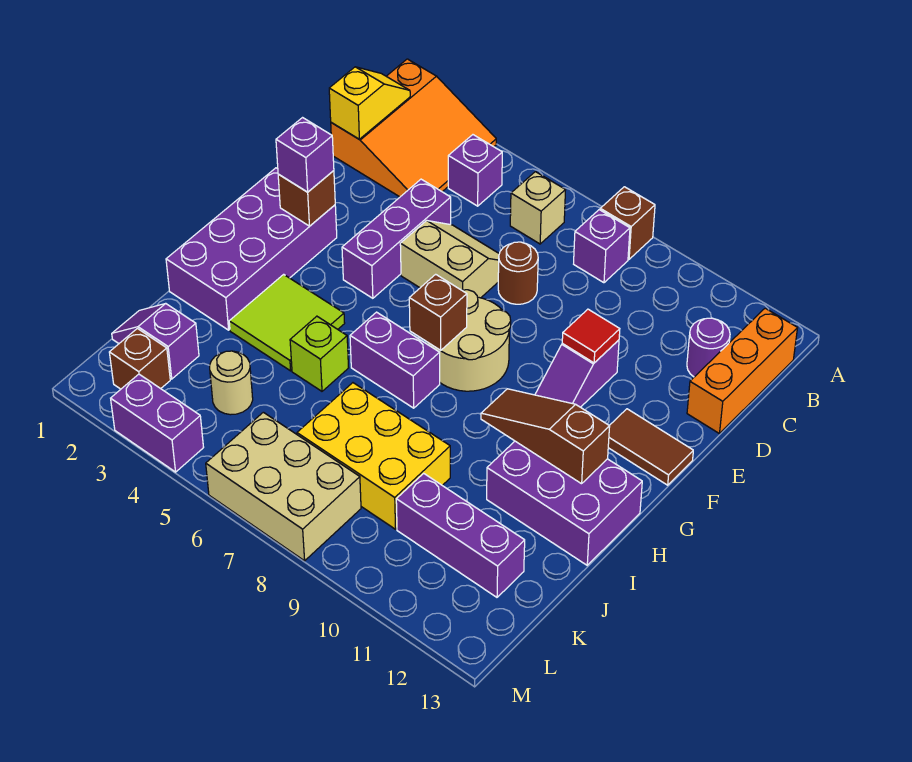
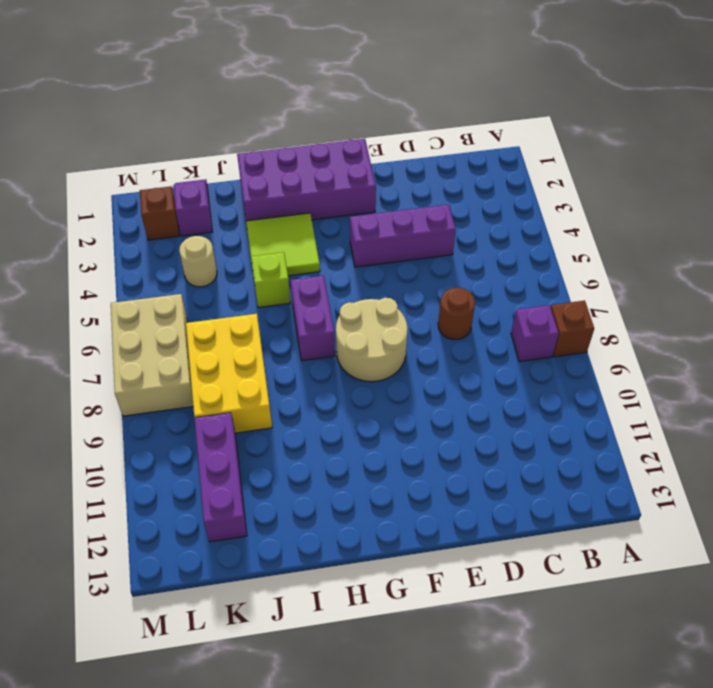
none -> orange slope A1:C3 level 1 top 1
none -> purple brick B4 level 1
none -> tan brick B6 level 1
none -> orange brick B13:D13 level 1

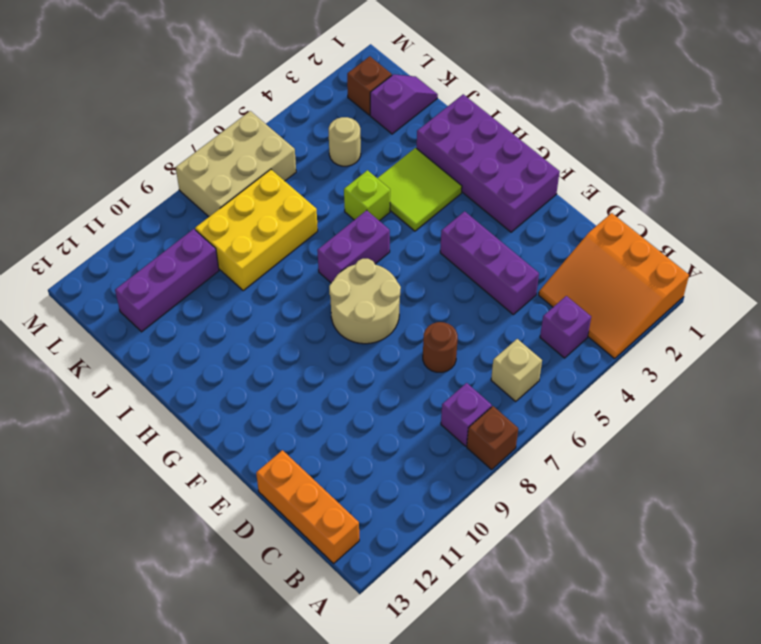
none -> purple round brick C12 level 1
none -> tan slope D5:E6 level 1 top E
none -> purple slope E10:F10 level 1 top E
none -> brown tile F12:F13 level 1

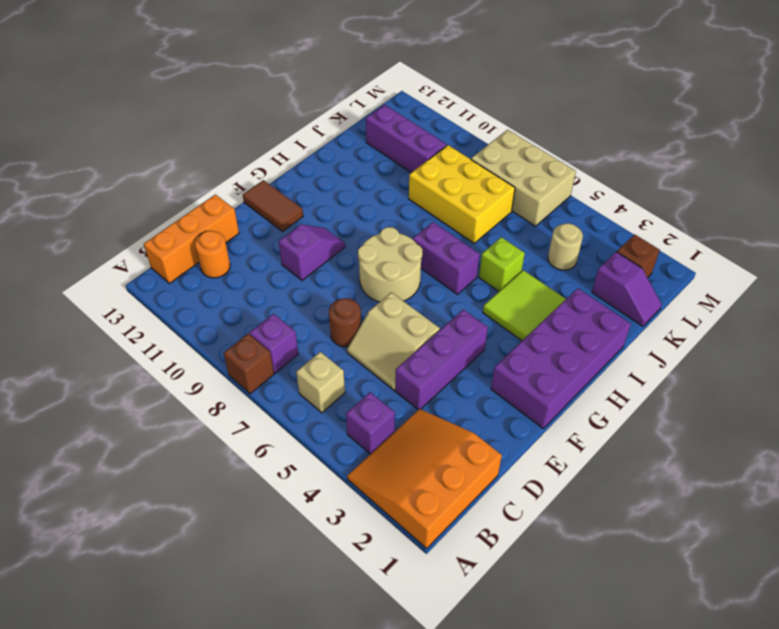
orange round brick C12 level 1 -> purple round brick C12 level 1
none -> purple brick H11:I13 level 1
none -> purple brick M3:M4 level 1
none -> yellow slope B1:C1 level 2 top C
none -> red tile E10 level 2

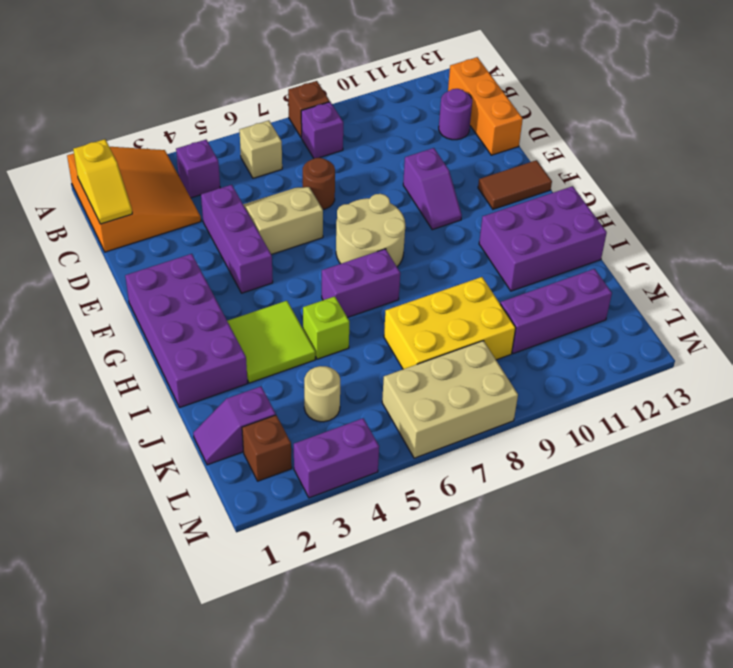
yellow slope B1:C1 level 2 top B -> yellow slope B1:C1 level 2 top C
none -> red tile E10 level 2
none -> brown brick F2 level 2
none -> brown brick G7 level 2
none -> brown slope H10:H12 level 2 top 12

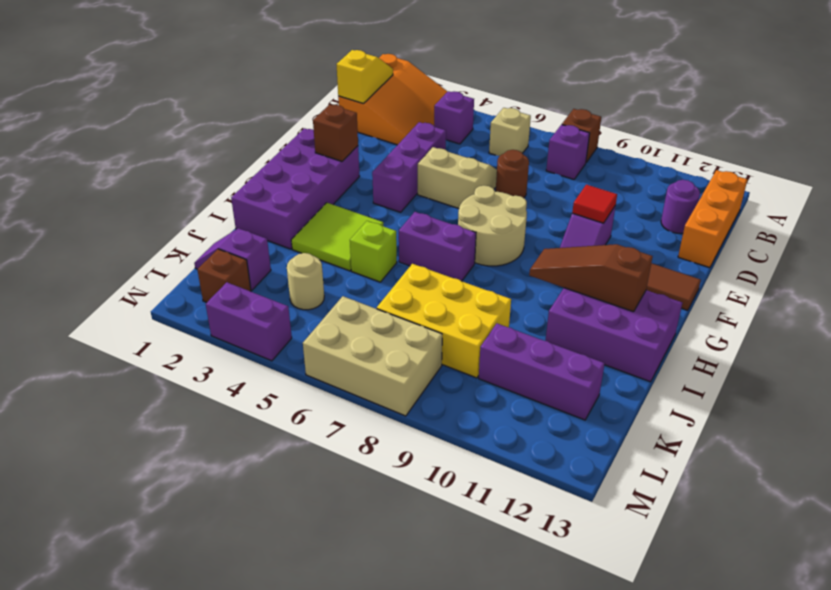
none -> brown brick G7 level 2
none -> purple brick F2 level 3

